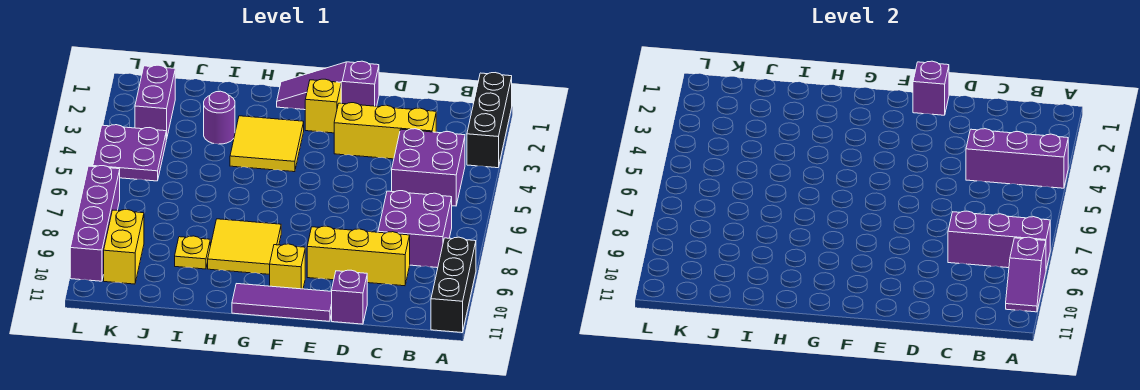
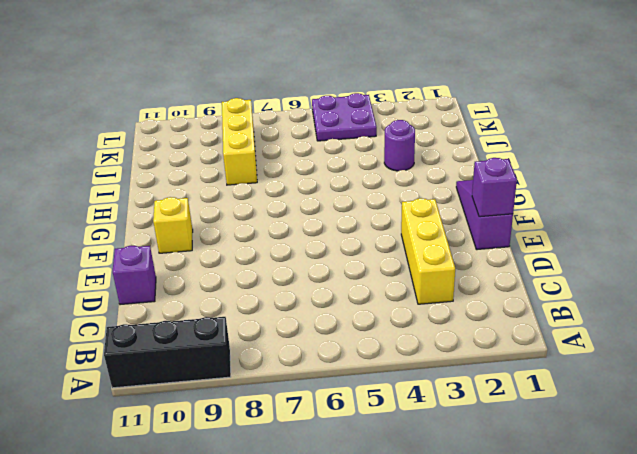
yellow brick I8:K8 level 1 -> yellow brick C9:E9 level 1
none -> black brick A1:A3 level 1
none -> purple brick B4:C5 level 1
none -> purple brick B7:C8 level 1

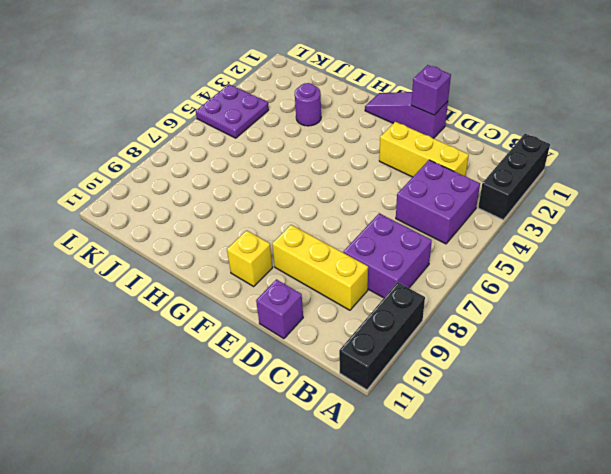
none -> purple tile E11:G11 level 1
none -> yellow brick F2 level 1
none -> yellow tile G3:H4 level 1

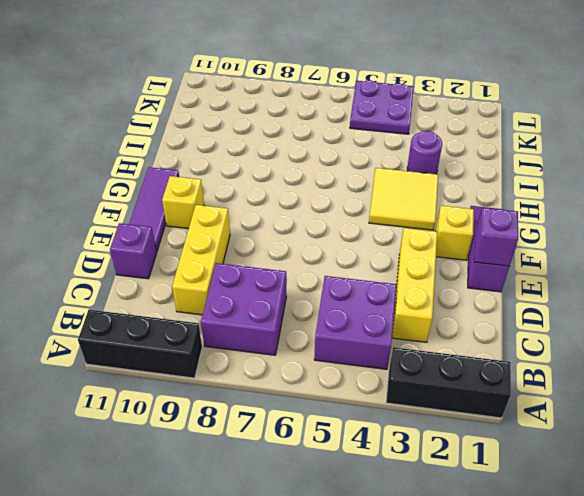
none -> yellow tile G8:H9 level 1
none -> yellow plate I9 level 1
none -> purple brick K2:K3 level 1

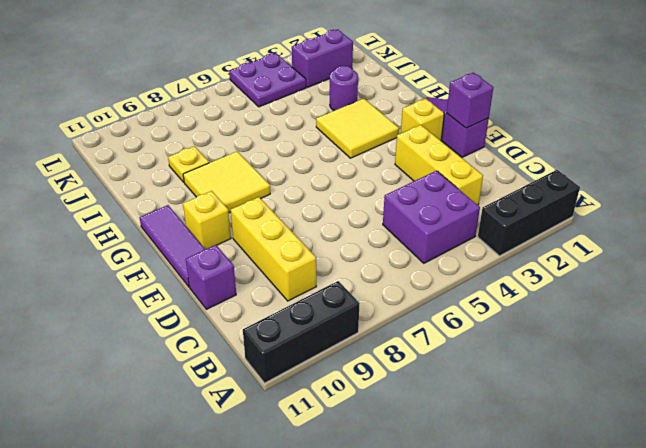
none -> purple brick B7:C8 level 1
none -> yellow brick K9:K10 level 1
none -> purple brick L7:L10 level 1

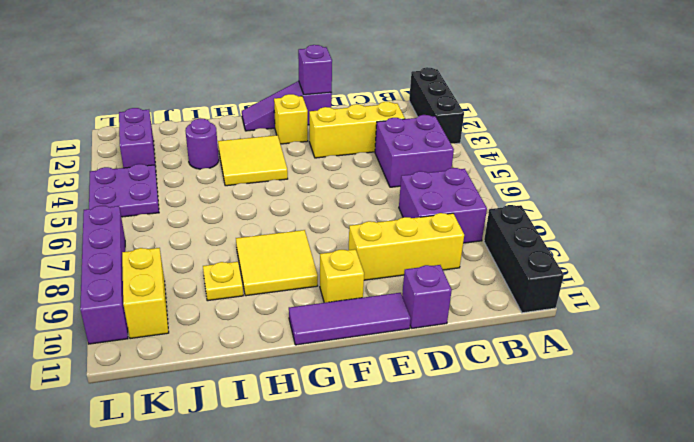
none -> purple brick A4:C4 level 2
none -> purple brick A8:C8 level 2
none -> purple slope A9:A10 level 2 top 9

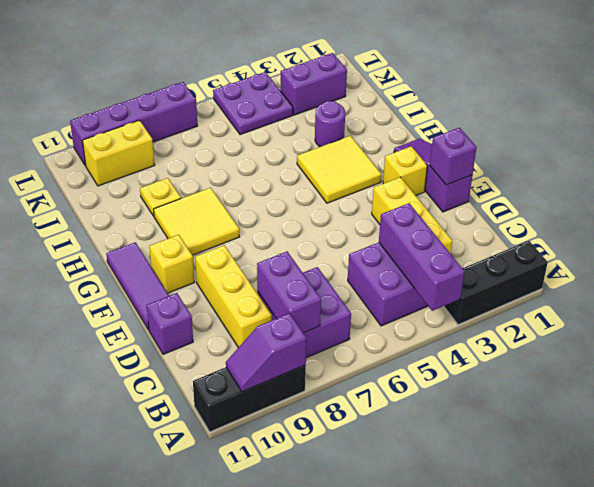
purple brick B8:C8 level 2 -> purple brick A8:C8 level 2

